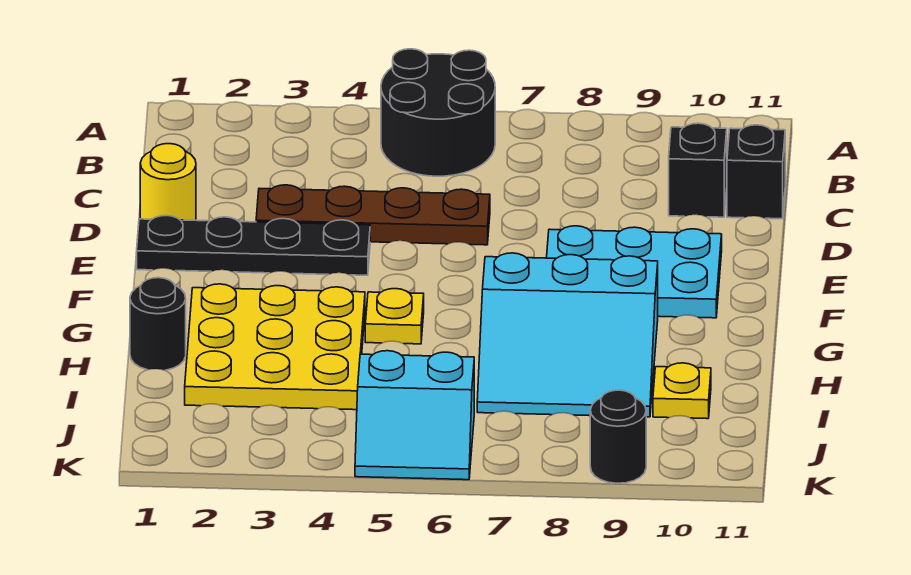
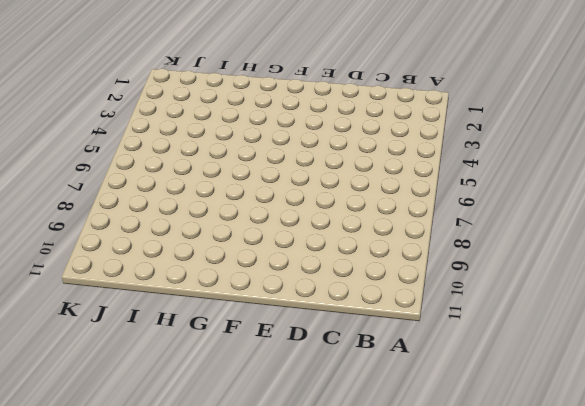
none -> black round brick A5:B6 level 1
none -> black brick C10 level 1
none -> black brick C11 level 1

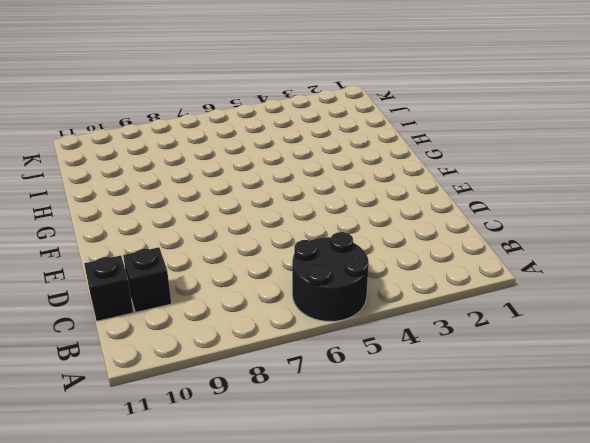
none -> yellow round brick D1 level 1
none -> brown plate D3:D6 level 1
none -> black plate E1:E4 level 1

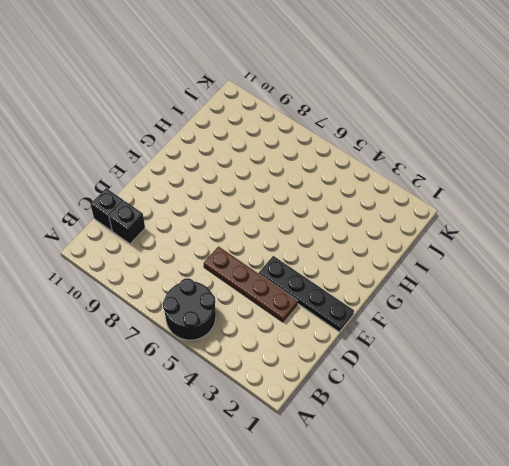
none -> yellow round brick D1 level 1
none -> cyan plate E8:F10 level 1
none -> yellow plate G2:I4 level 1

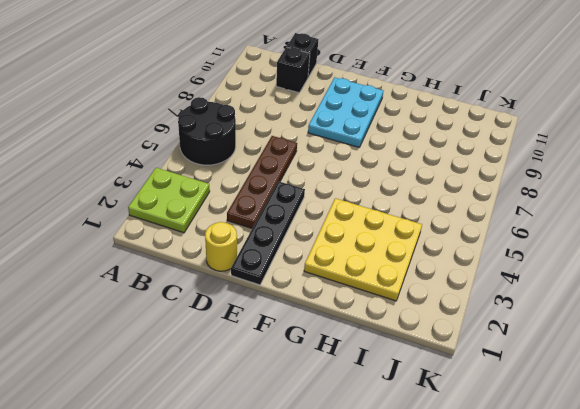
lime plate A2:B3 level 1 -> none
none -> yellow plate G5 level 1
none -> cyan slope G7:I9 level 1 top G
none -> black round brick H1 level 1

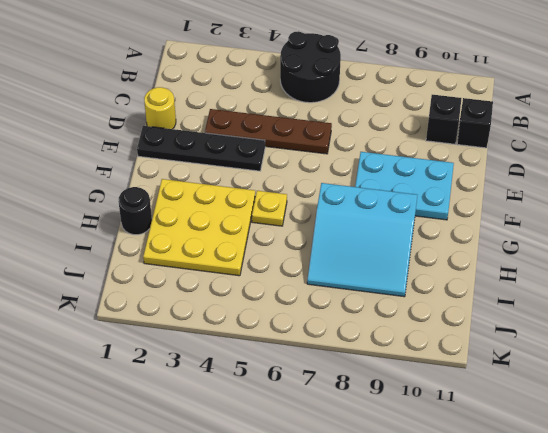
none -> yellow plate I10 level 1
none -> cyan slope J5:K6 level 1 top J
none -> black round brick K9 level 1

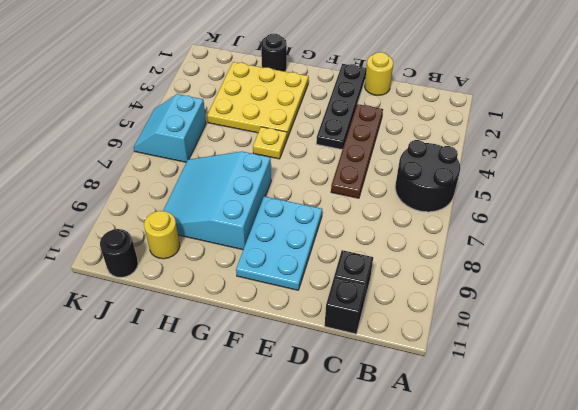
yellow round brick I10 level 1 -> yellow plate I10 level 1
black round brick J11 level 1 -> black round brick K9 level 1

